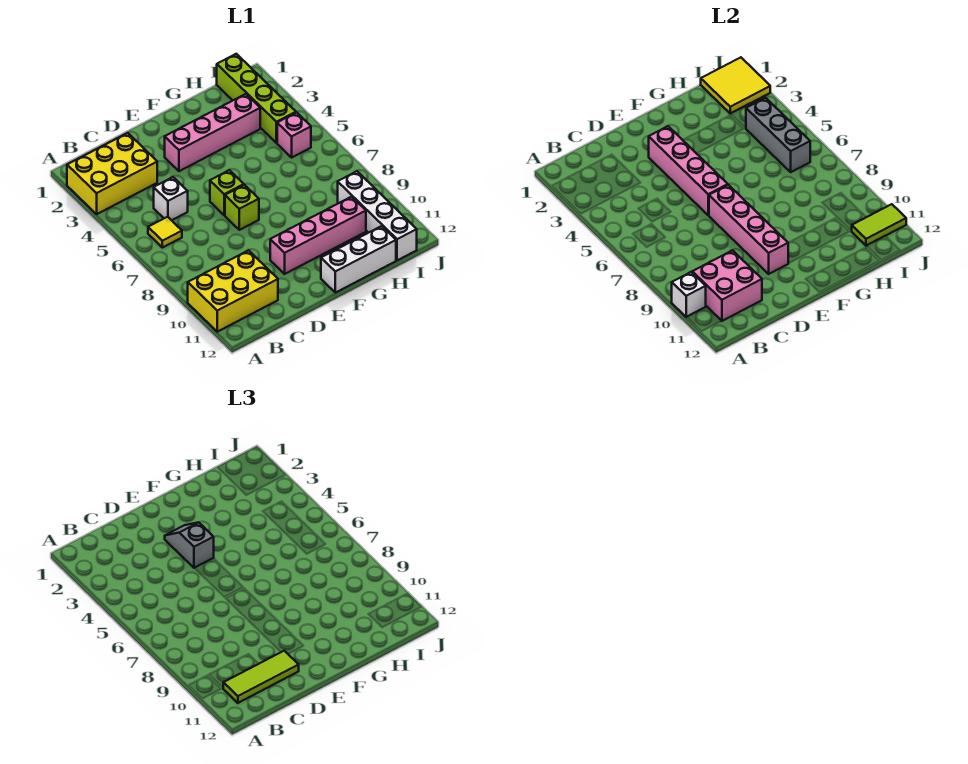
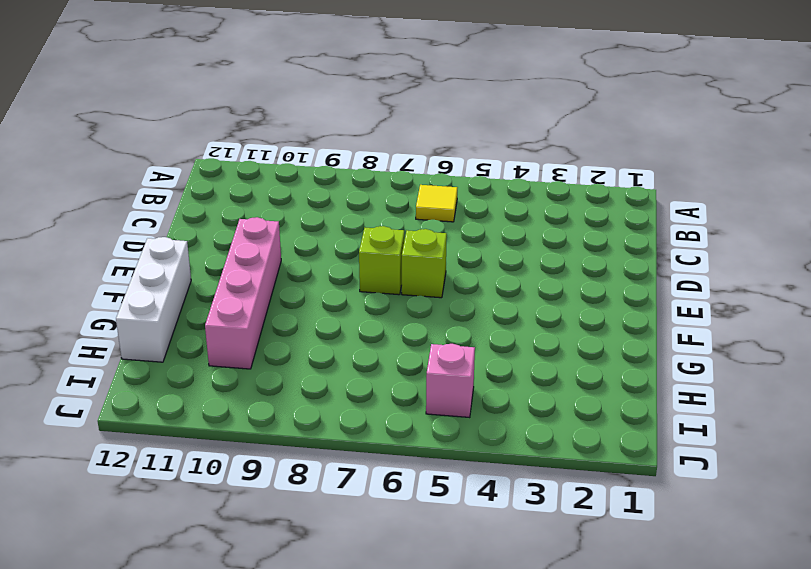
none -> yellow brick A2:C3 level 1
none -> yellow brick A10:C11 level 1
none -> white brick C5 level 1

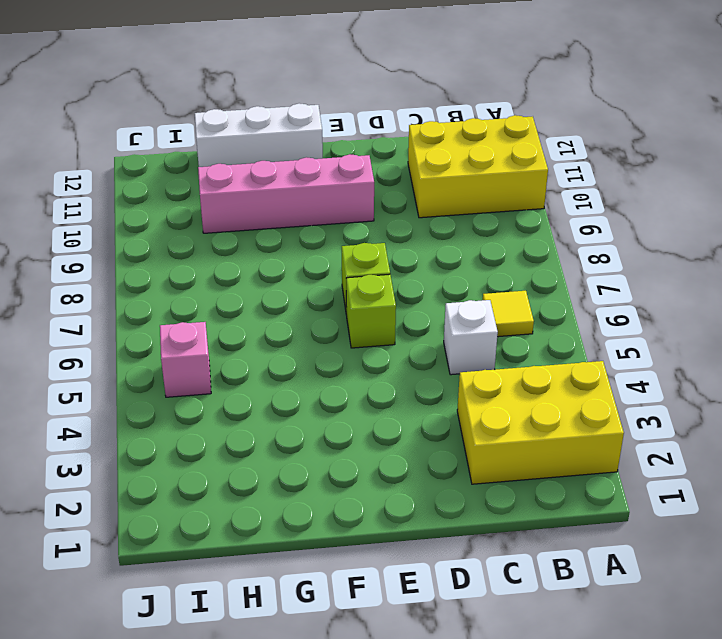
none -> pink brick E3:H3 level 1
none -> lime brick I1:I4 level 1
none -> white brick I9:I12 level 1

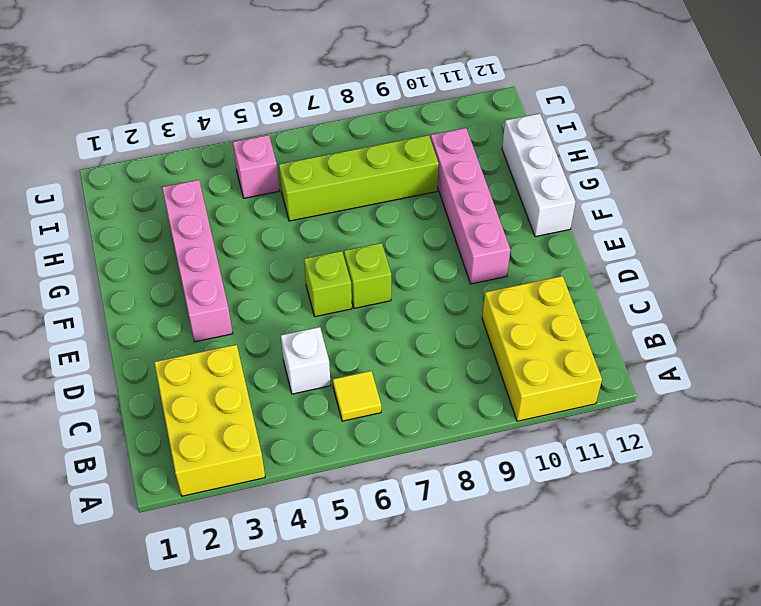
lime brick H6:H9 level 1 -> lime brick I1:I4 level 1
none -> white brick I9:I12 level 1
none -> white brick A10 level 2
none -> pink brick B10:C11 level 2

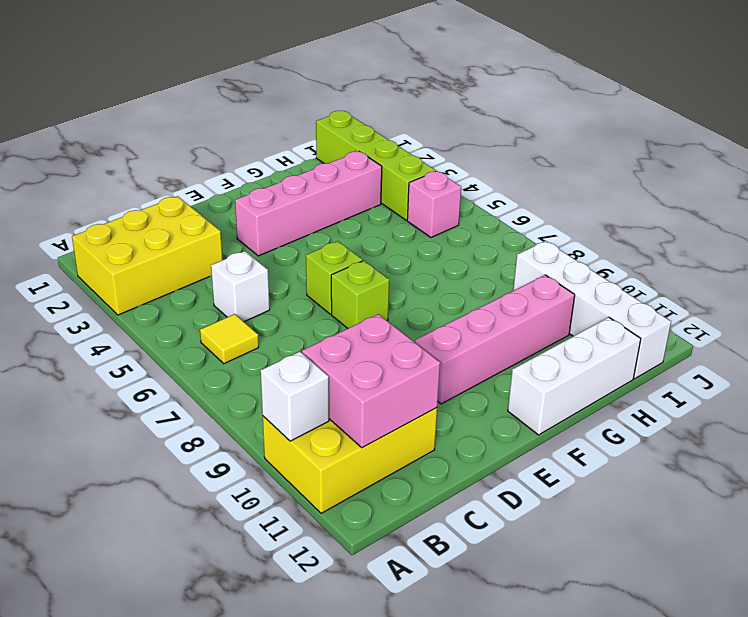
none -> pink brick E3:E6 level 2
none -> pink brick E7:E10 level 2
none -> yellow tile I1:J2 level 2

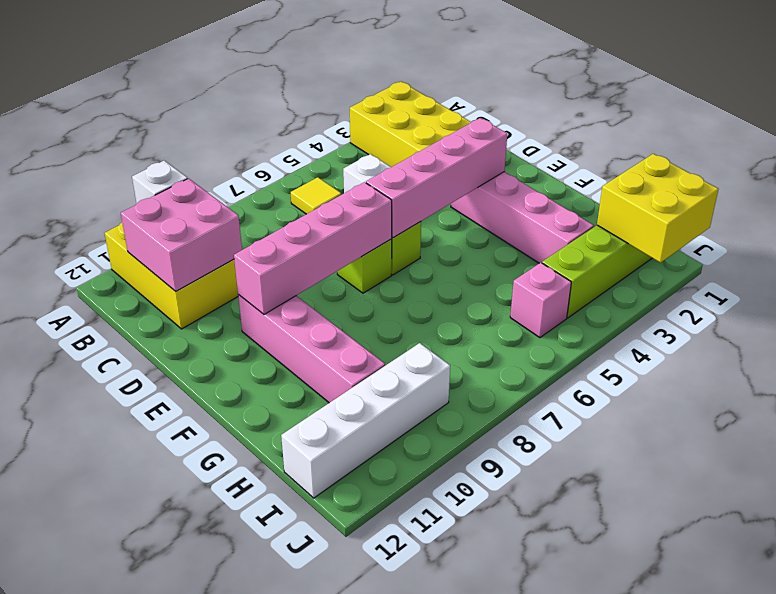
yellow brick I1:J2 level 2 -> yellow tile I1:J2 level 2
none -> white brick F12:H12 level 1
none -> grey brick I4:I6 level 2
none -> lime tile I11:J11 level 2

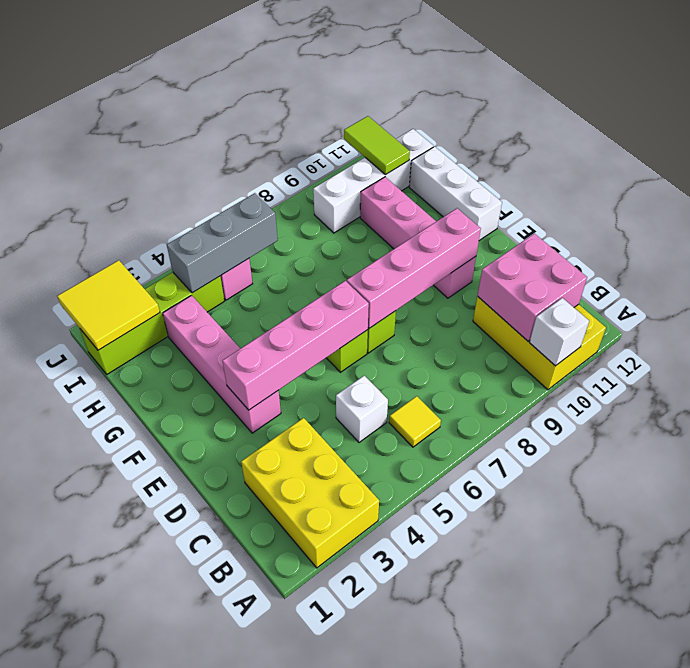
none -> lime tile B11:D11 level 3
none -> grey slope E3:E4 level 3 top 4

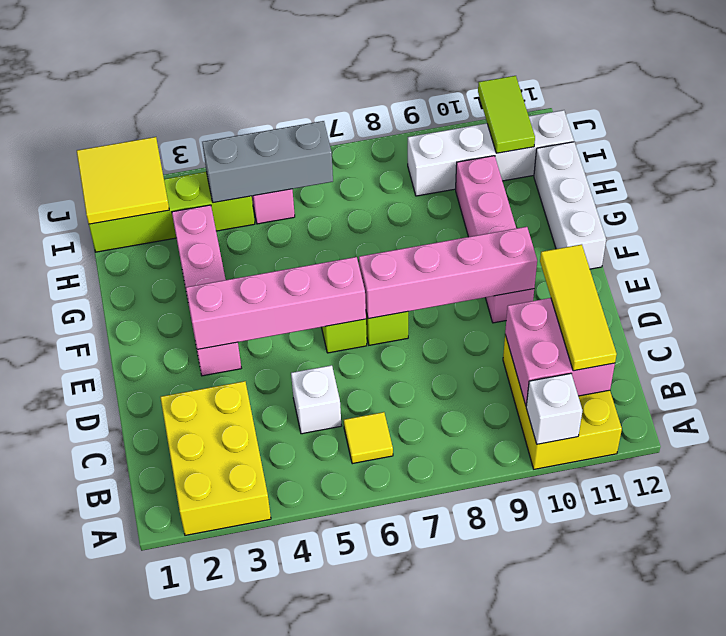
yellow tile B11:D11 level 3 -> lime tile B11:D11 level 3
none -> grey slope E3:E4 level 3 top 4

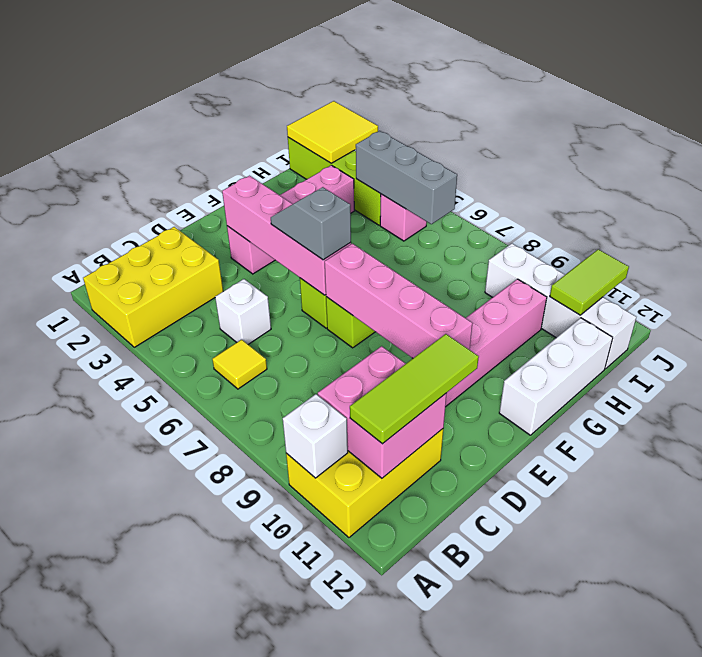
grey slope E5:E6 level 3 top 6 -> grey slope E3:E4 level 3 top 4

